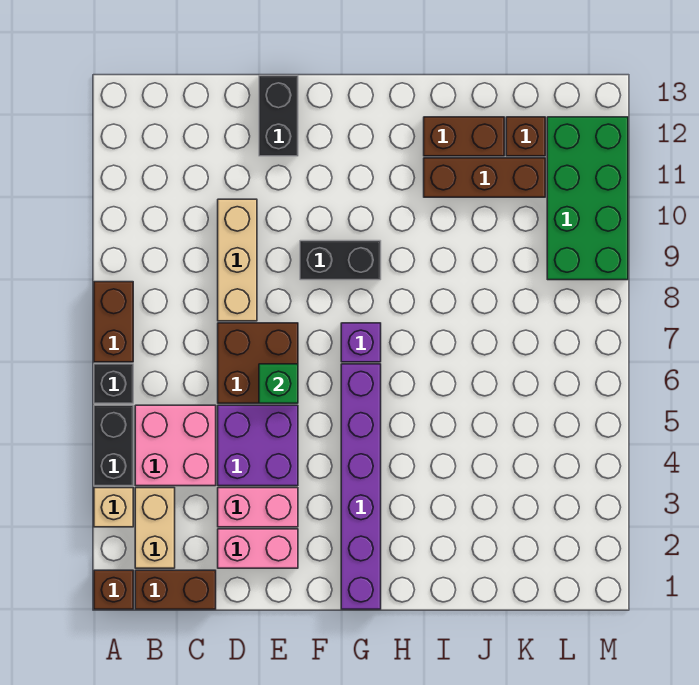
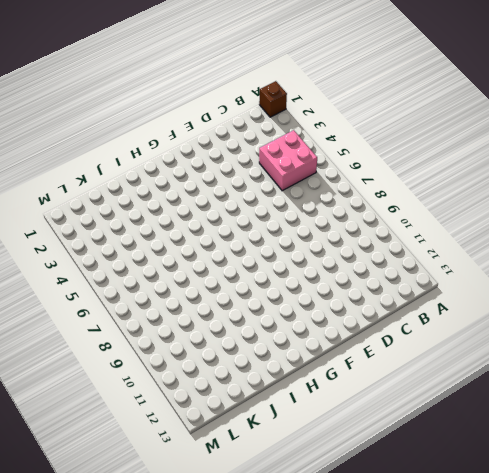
none -> tan brick A3 level 1
none -> black brick A4:A5 level 1
none -> black brick A6 level 1

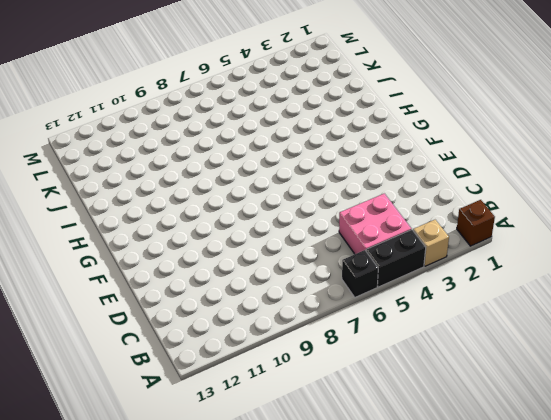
none -> brown brick A7:A8 level 1
none -> brown brick B1:C1 level 1
none -> tan brick B2:B3 level 1

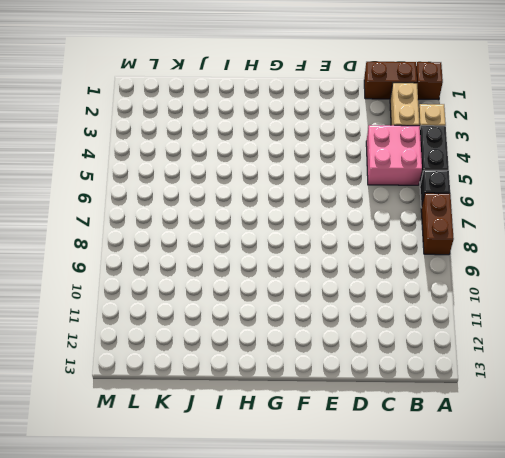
none -> pink brick D2:E2 level 1
none -> pink brick D3:E3 level 1
none -> purple brick D4:E5 level 1

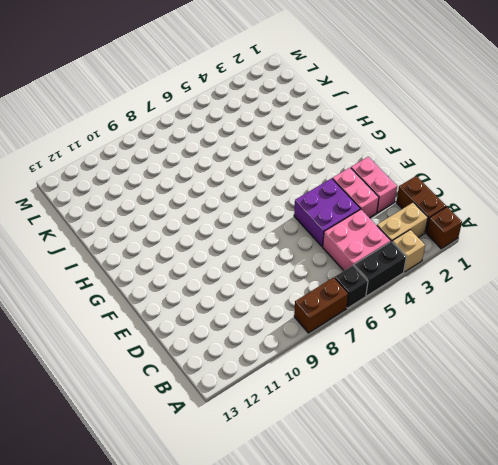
none -> brown brick D6:E7 level 1
none -> tan brick D8:D10 level 1
none -> black brick E12:E13 level 1

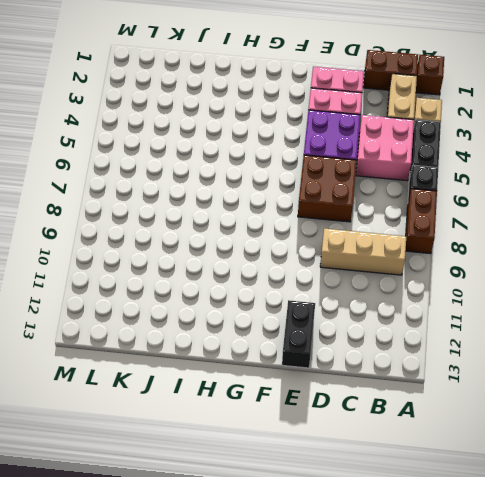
tan brick B9:D9 level 1 -> tan brick D8:D10 level 1
none -> black brick F9:G9 level 1
none -> purple brick G1:G6 level 1
none -> purple brick G7 level 1

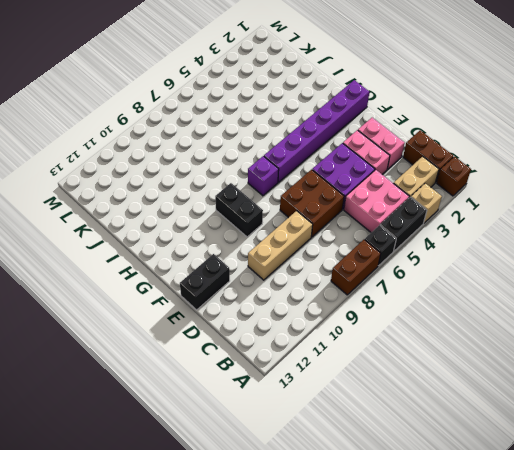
none -> brown brick I11:K11 level 1
none -> brown brick I12:J12 level 1
none -> brown brick K12 level 1

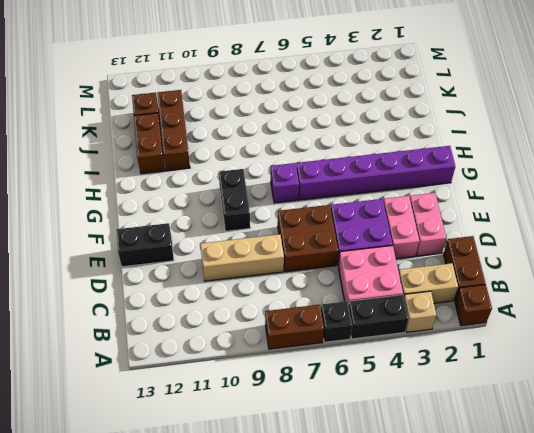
none -> green brick L9:M12 level 1
none -> green brick E6 level 2

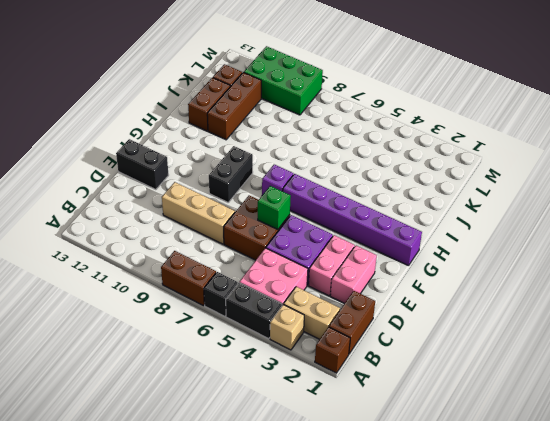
green brick L9:M11 level 1 -> green brick L9:M12 level 1

